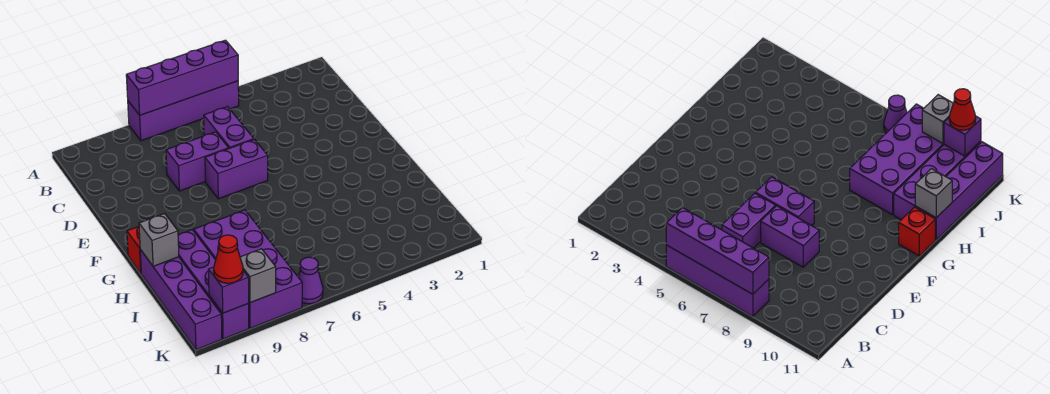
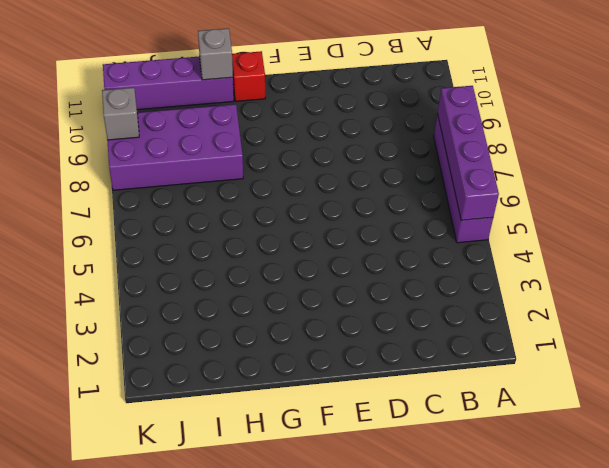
none -> purple brick C6:D6 level 1
none -> purple brick D7:D8 level 1
none -> purple brick E6:E7 level 1

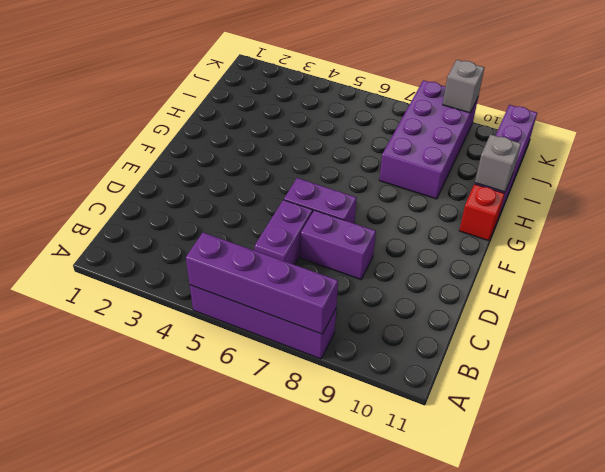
none -> purple brick H10:K10 level 1
none -> purple cone K7 level 1
none -> purple brick K10 level 2

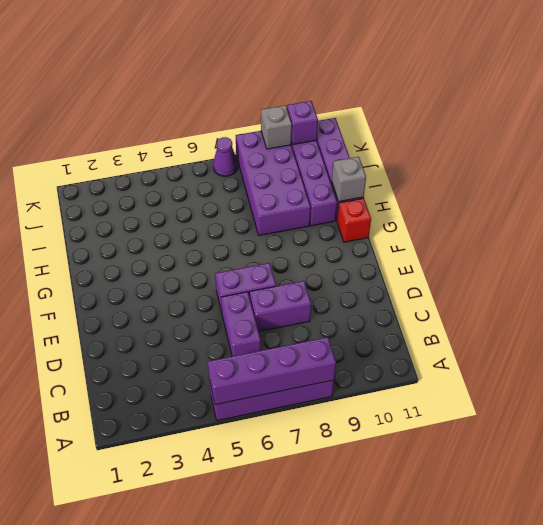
none -> red cone K10 level 3

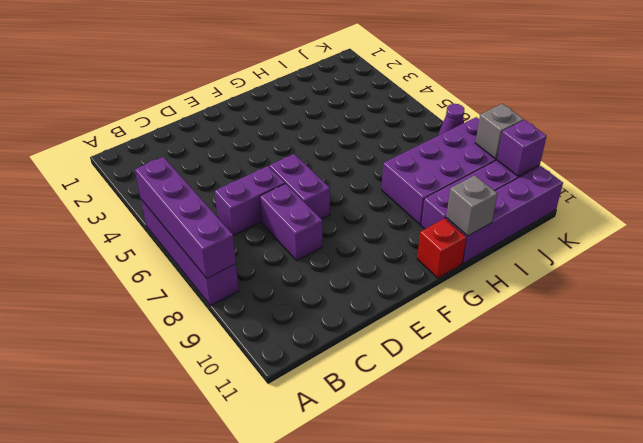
none -> red cone K10 level 3

